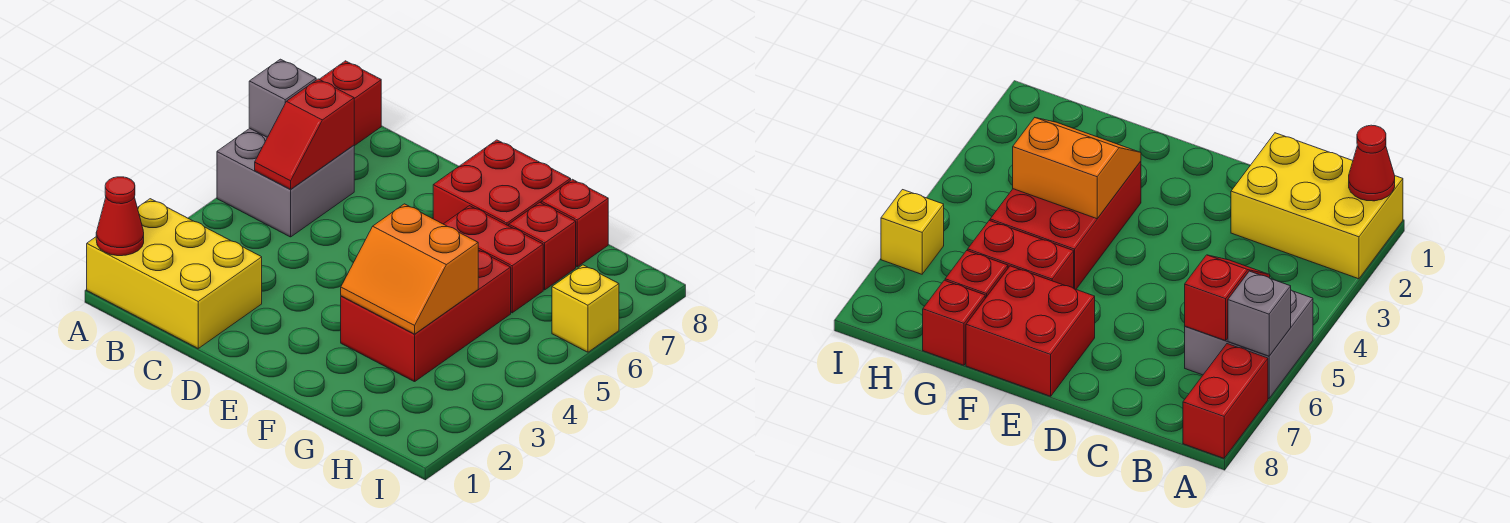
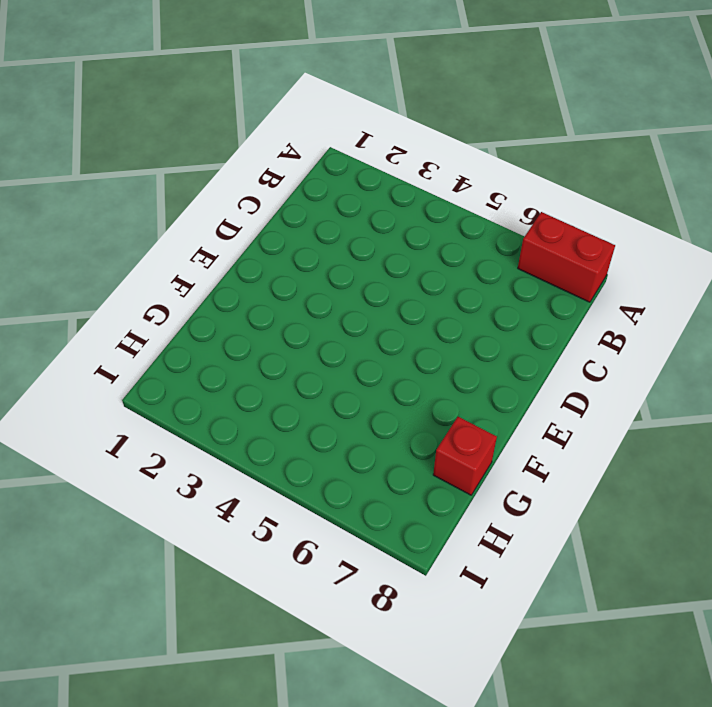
none -> yellow brick A1:C2 level 1
none -> grey brick A5:B6 level 1
none -> red brick E7:F8 level 1

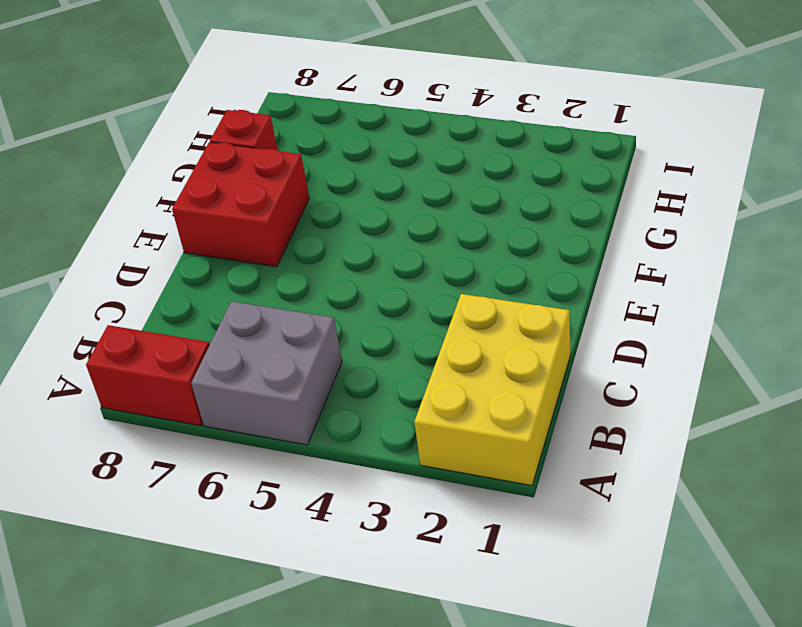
none -> red brick F3:G5 level 1
none -> red brick F6:G6 level 1
none -> red brick G7 level 1

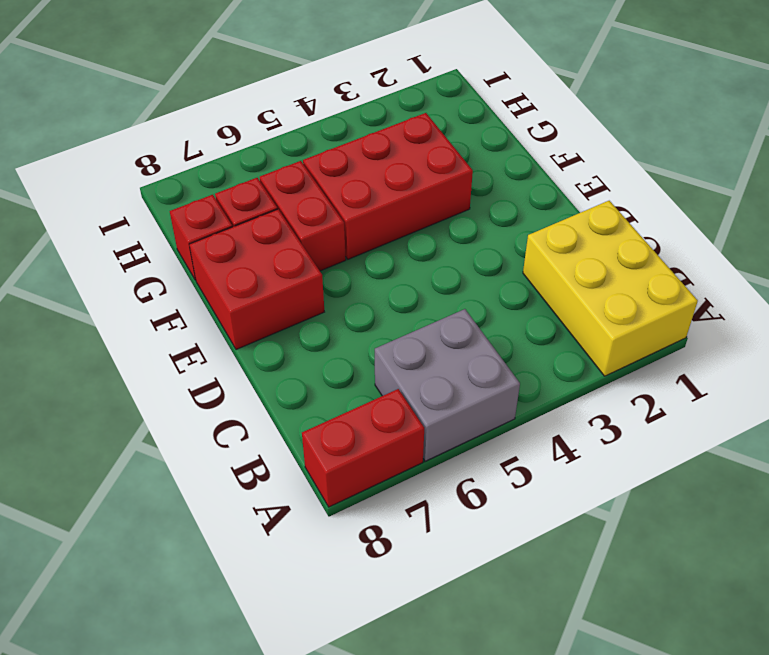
none -> yellow brick I6 level 1
none -> red cone A1 level 2
none -> grey brick A6 level 2

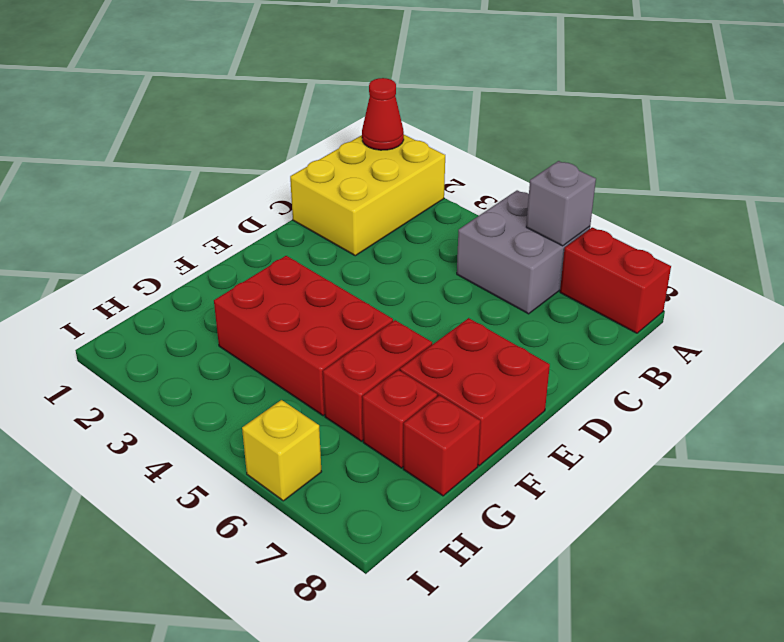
none -> red slope B5:B6 level 2 top 6
none -> orange slope F3:G4 level 2 top 4

